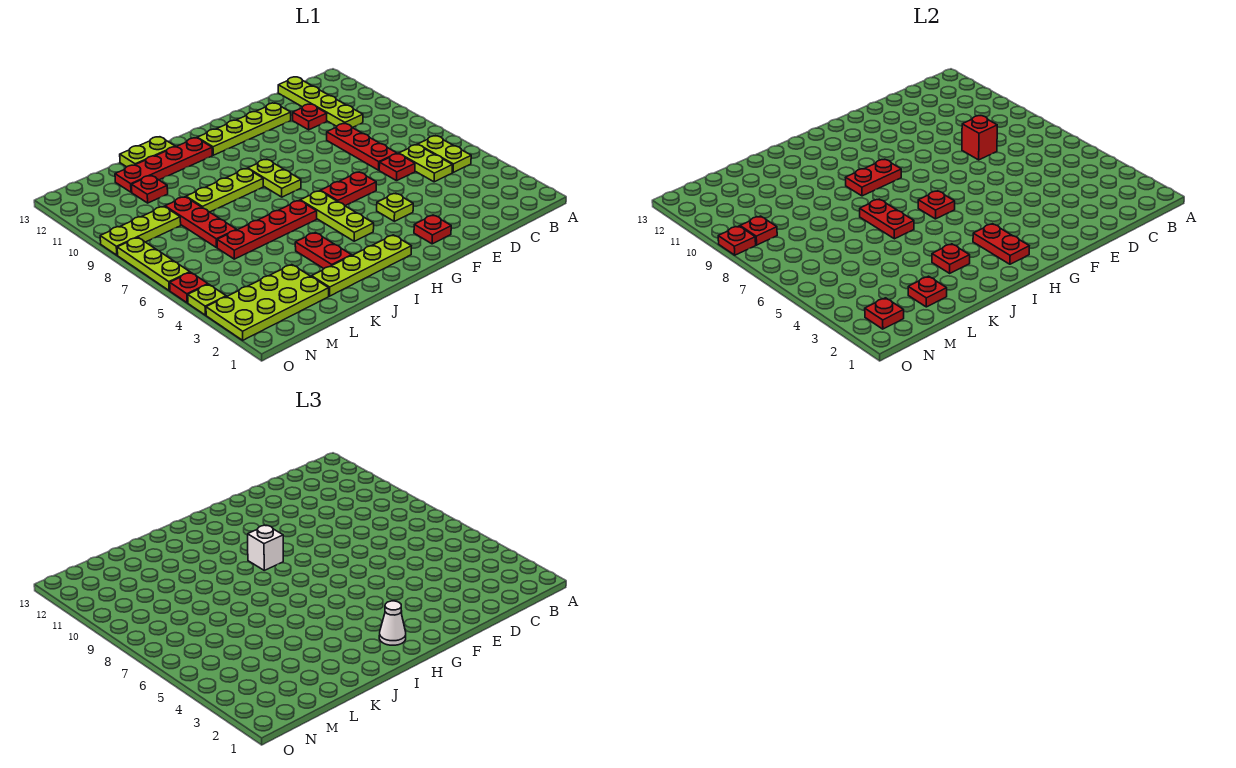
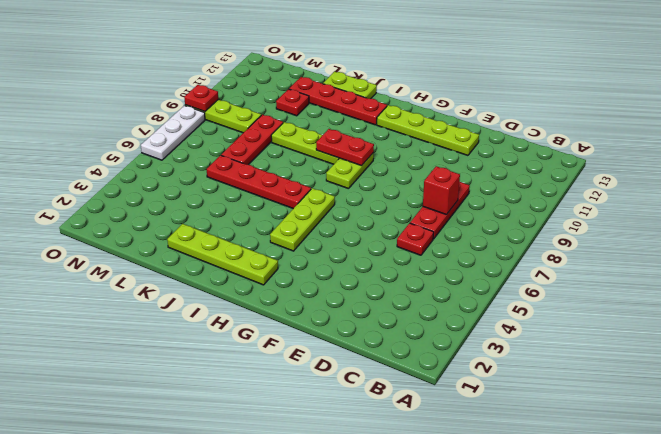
white plate O6:O8 level 1 -> lime plate O6:O8 level 1
none -> lime plate B5:B6 level 1
none -> lime plate C5:C6 level 1
none -> lime plate C10:C13 level 1
none -> red plate D11 level 1

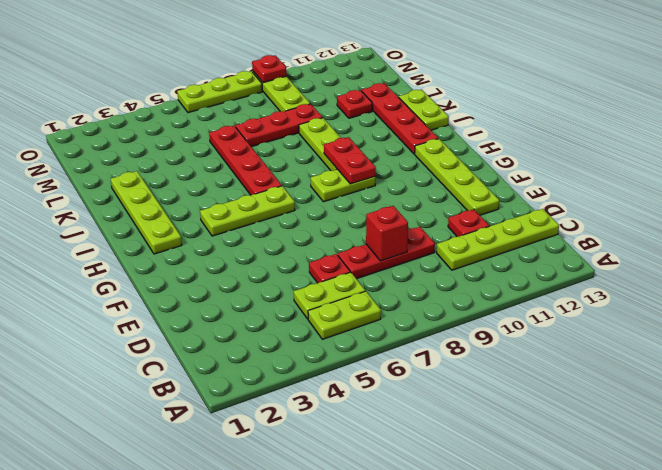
none -> red plate F2 level 1
none -> lime plate F4 level 1
none -> red plate F6:G6 level 1
none -> red plate J3:J4 level 1

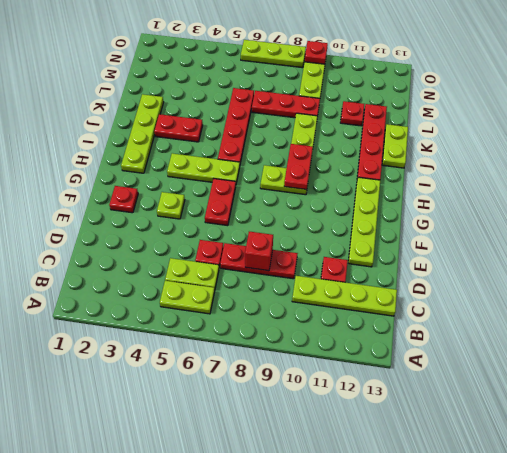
none -> lime plate L2:O3 level 1
none -> lime plate O4 level 1
none -> red plate O5 level 1
none -> red plate H2:H3 level 2

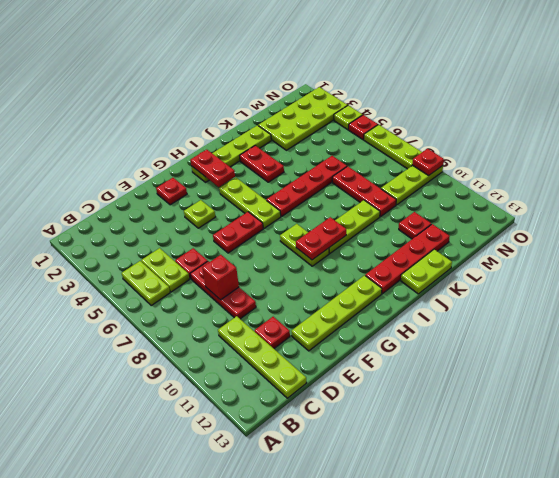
none -> red plate H6 level 2
none -> red plate J3 level 2
none -> red plate J6:J7 level 2
none -> red plate L2 level 2

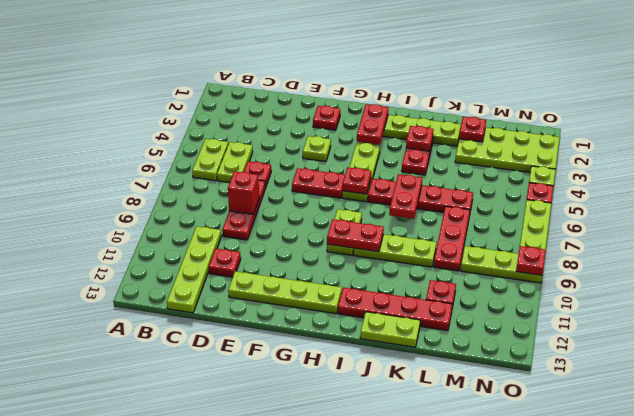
none -> red plate N2 level 2
none -> red plate N9 level 2
none -> white cone H2 level 3
none -> white brick H9 level 3

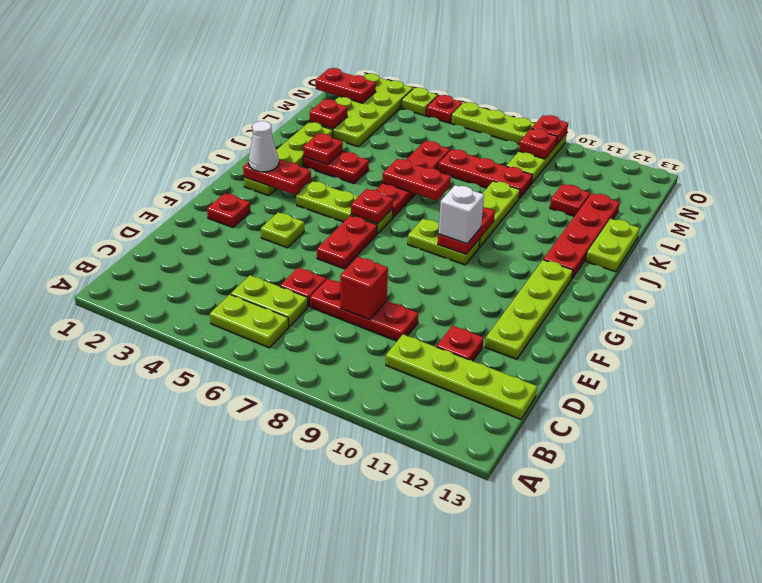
red plate N1:N2 level 2 -> red plate N2 level 2

